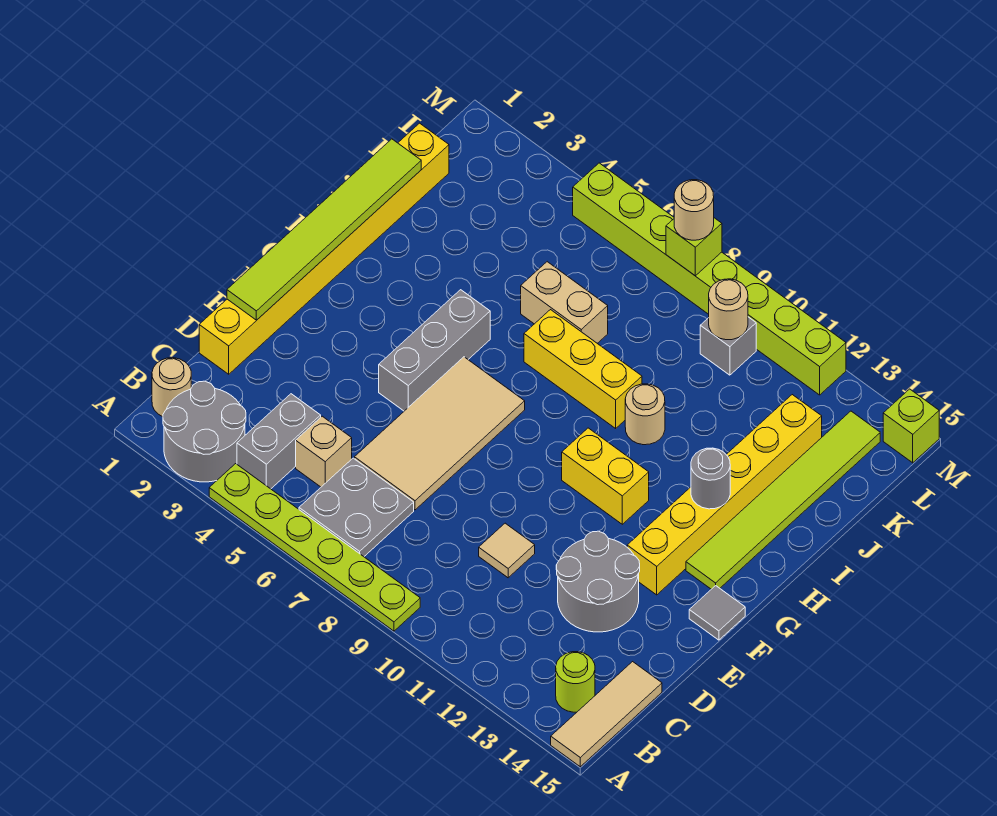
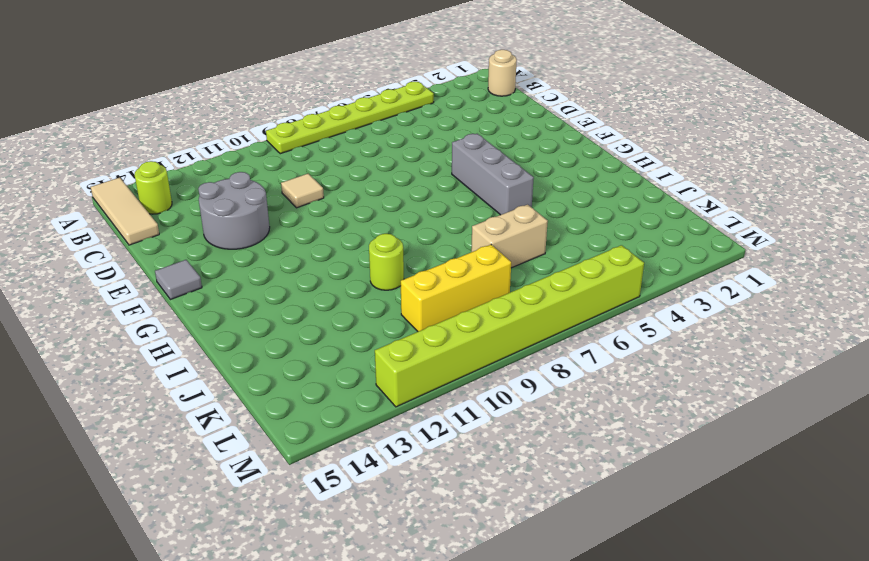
lime round brick I10 level 1 -> tan round brick I10 level 1
yellow brick K8:K10 level 1 -> yellow brick I7:I9 level 1
none -> grey round brick A2:B3 level 1
none -> grey brick B4:C4 level 1
none -> grey plate B6:C7 level 1

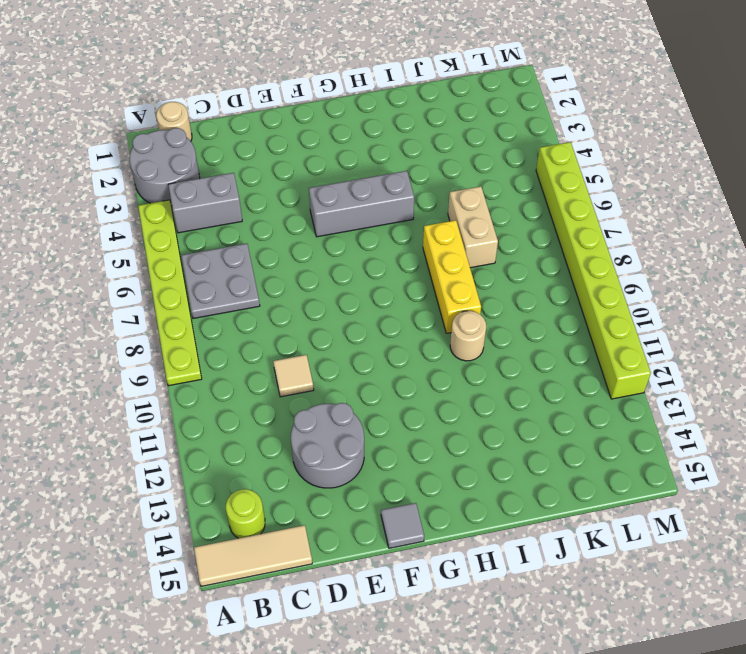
none -> tan brick C5 level 1
none -> yellow brick D1:K1 level 1
none -> tan tile D6:G7 level 1

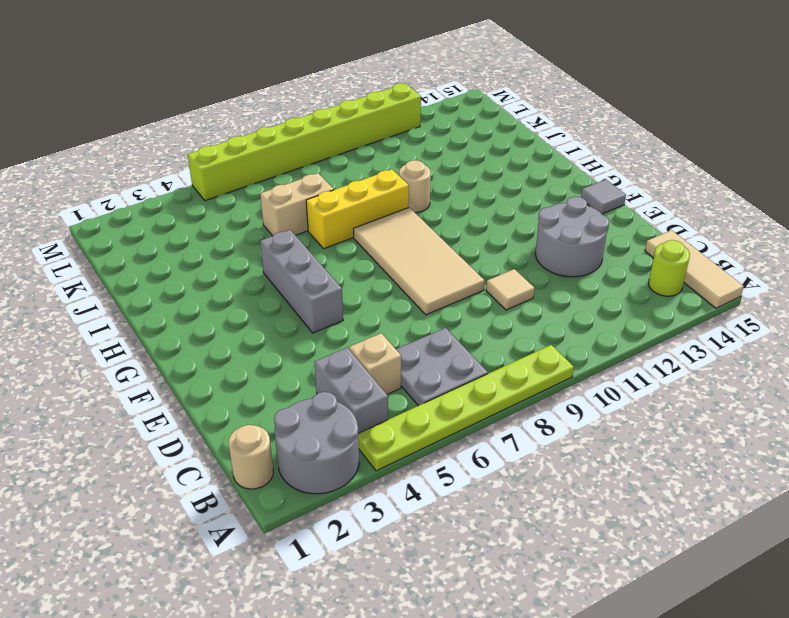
tan tile E8:H9 level 1 -> tan tile D6:G7 level 1
none -> yellow brick D1:K1 level 1
none -> yellow brick F13:K13 level 1
none -> yellow brick G10:G11 level 1

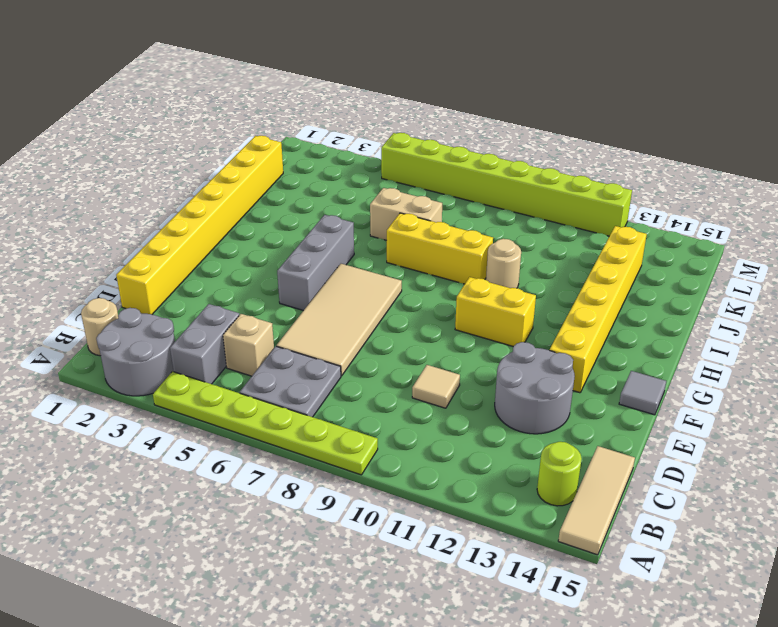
none -> lime tile G14:L14 level 1
none -> grey brick L10 level 1
none -> lime brick M15 level 1

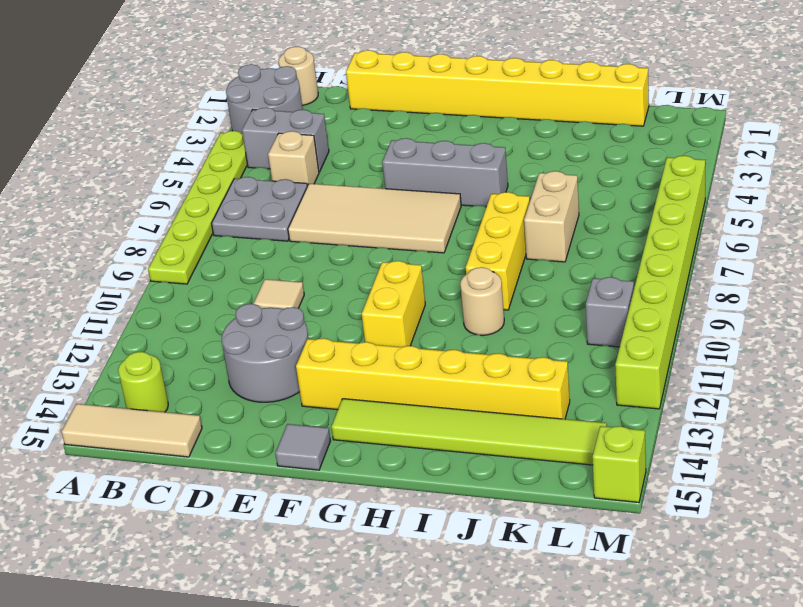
none -> lime tile E1:J1 level 2
none -> grey round brick H13 level 2
none -> tan round brick L10 level 2

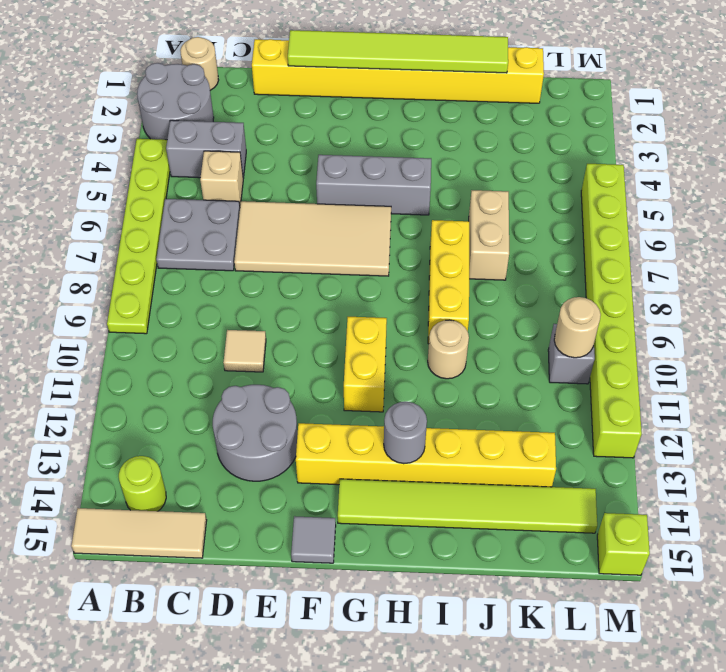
none -> lime brick M8 level 2
none -> tan round brick M8 level 3

